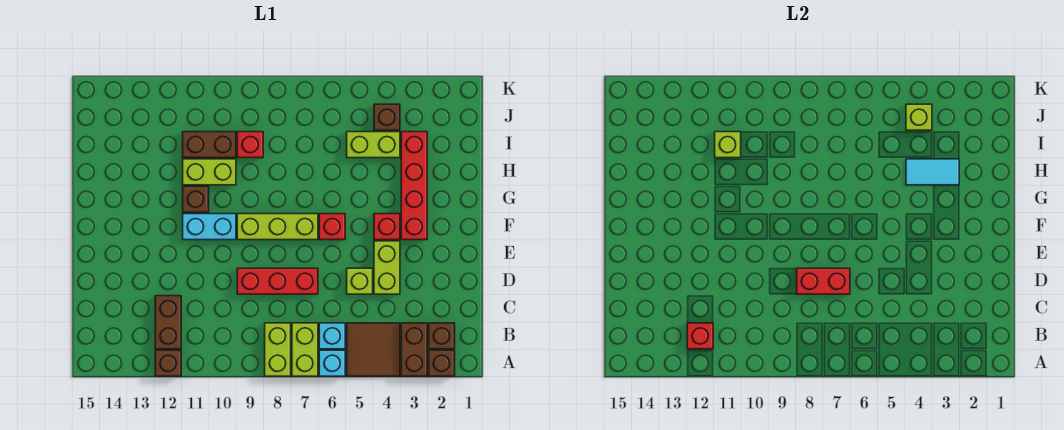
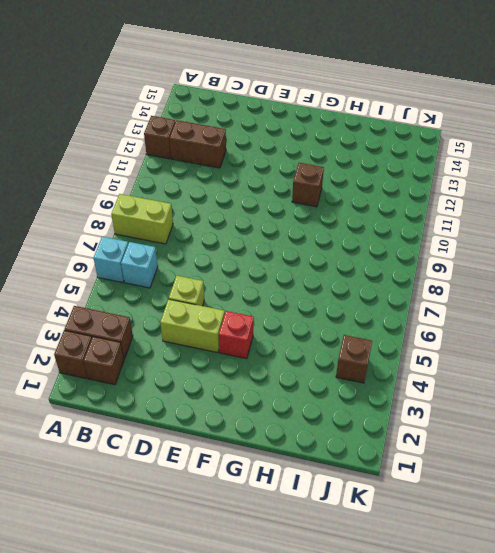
none -> brown tile A4:B5 level 1
none -> lime brick A7:B7 level 1
none -> red brick D7:D9 level 1

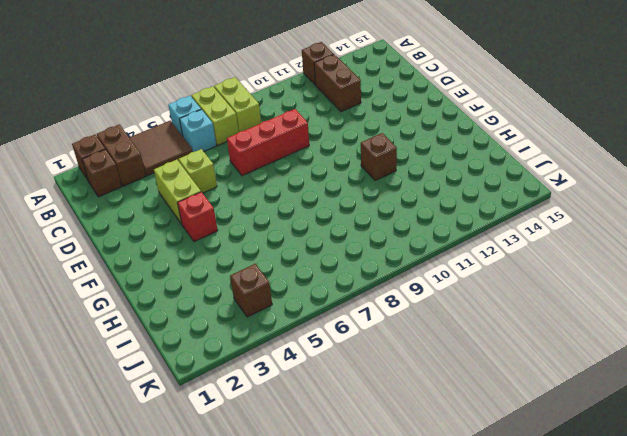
none -> red brick F3:I3 level 1
none -> red brick F6 level 1
none -> lime brick F7:F9 level 1

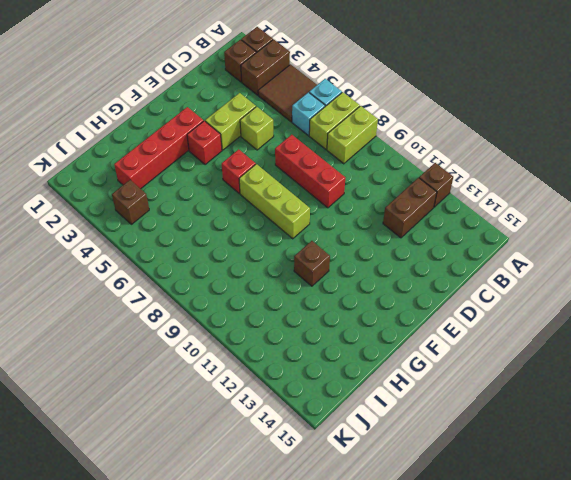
none -> cyan brick F10:F11 level 1
none -> lime brick H10:H11 level 1
none -> lime brick I4:I5 level 1

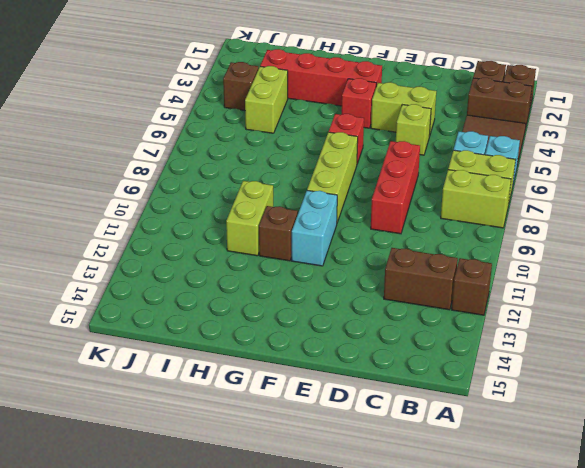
none -> red brick I9 level 1
none -> brown brick I10:I11 level 1
none -> red brick B12 level 2

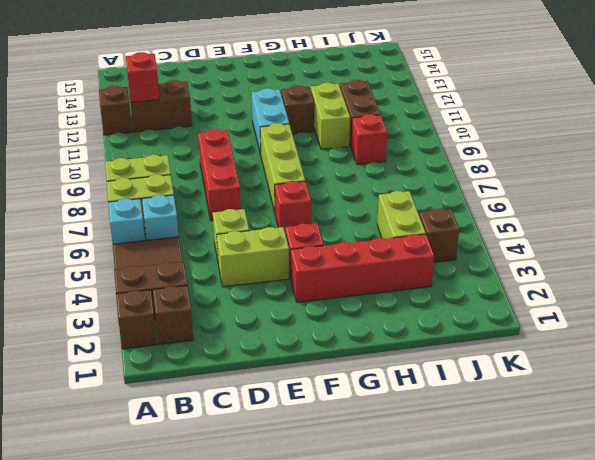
none -> red brick D7:D8 level 2
none -> cyan tile H3:H4 level 2
none -> lime brick I11 level 2

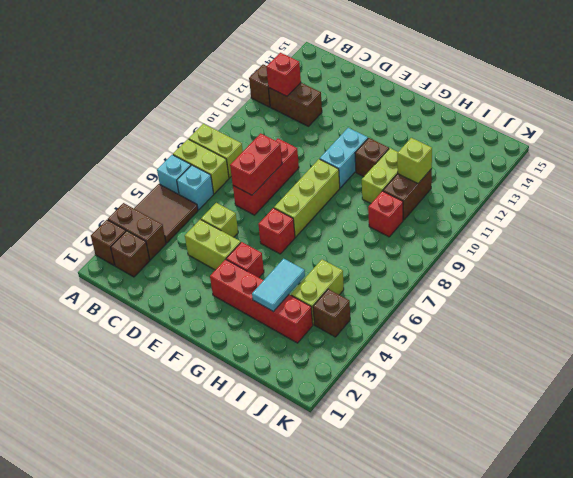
none -> lime brick J4 level 2

